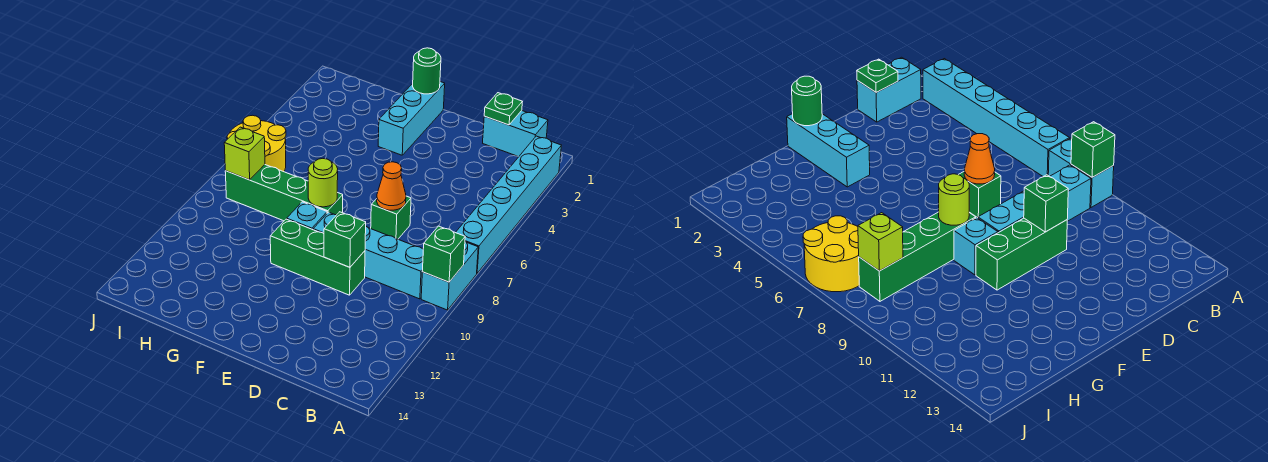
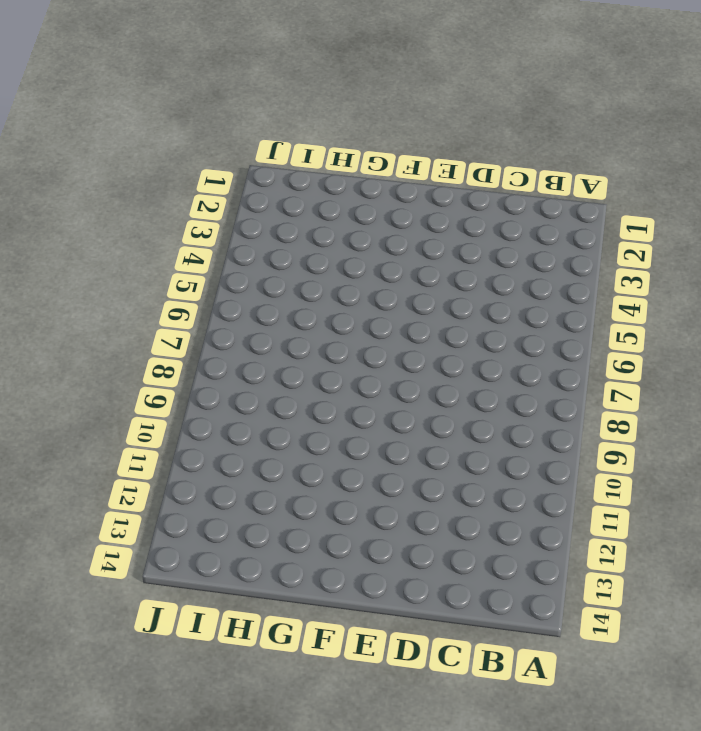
none -> cyan brick A2:A7 level 1
none -> cyan brick A8:A9 level 1
none -> cyan brick B1:C1 level 1

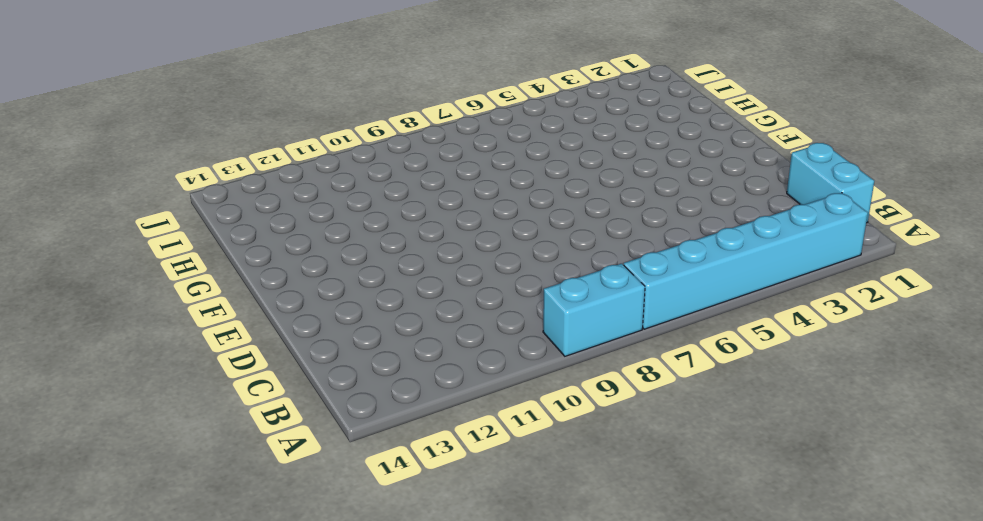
none -> cyan brick B9:E9 level 1
none -> green brick D7 level 1
none -> green brick D10:F10 level 1

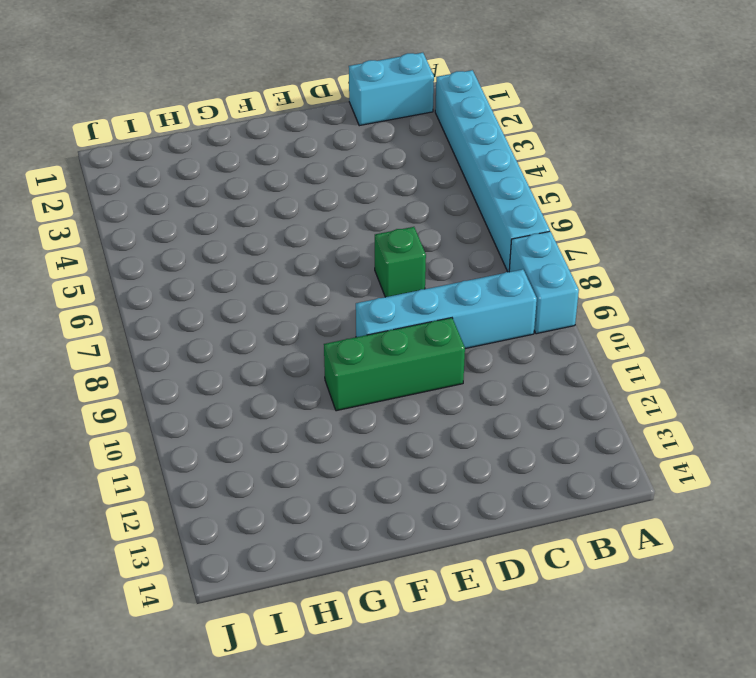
none -> cyan brick F1:F3 level 1
none -> green brick F8:I8 level 1
none -> cyan brick F9 level 1

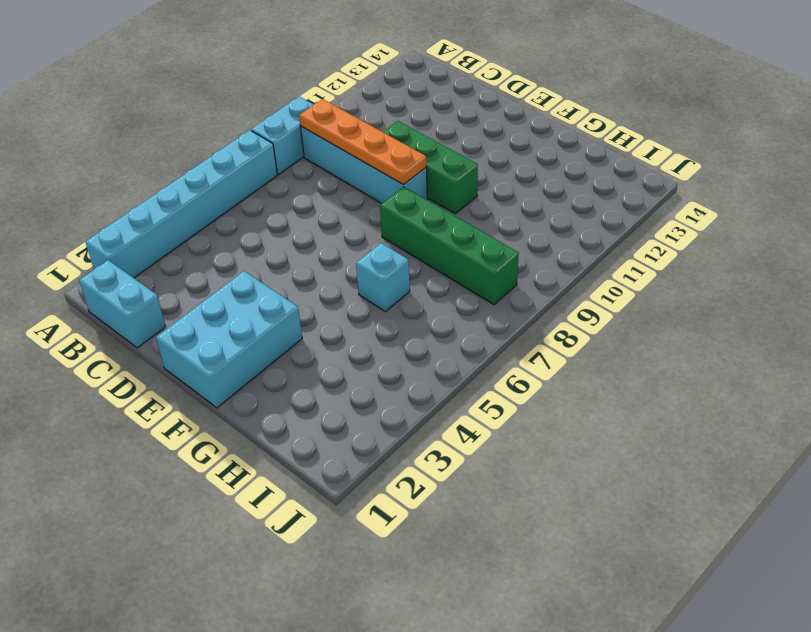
orange plate B9:E9 level 2 -> none
cyan brick E1:F3 level 1 -> cyan brick F1:F3 level 1
cyan brick G6 level 1 -> cyan brick F9 level 1
none -> green brick D7 level 1
none -> yellow round brick I6:J7 level 1
none -> green brick A9 level 2

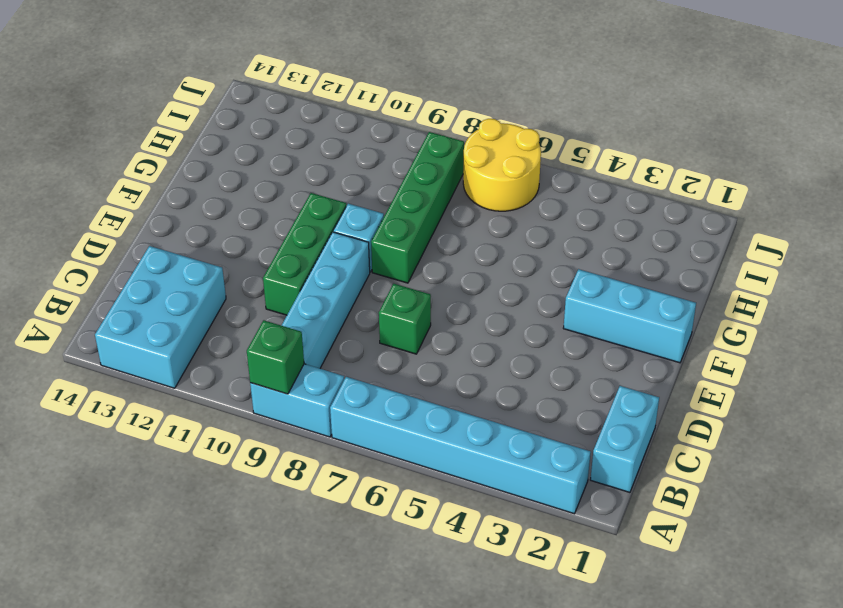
cyan brick A12:C13 level 1 -> none
none -> green plate C1 level 2
none -> orange cone D7 level 2
none -> green brick D10 level 2

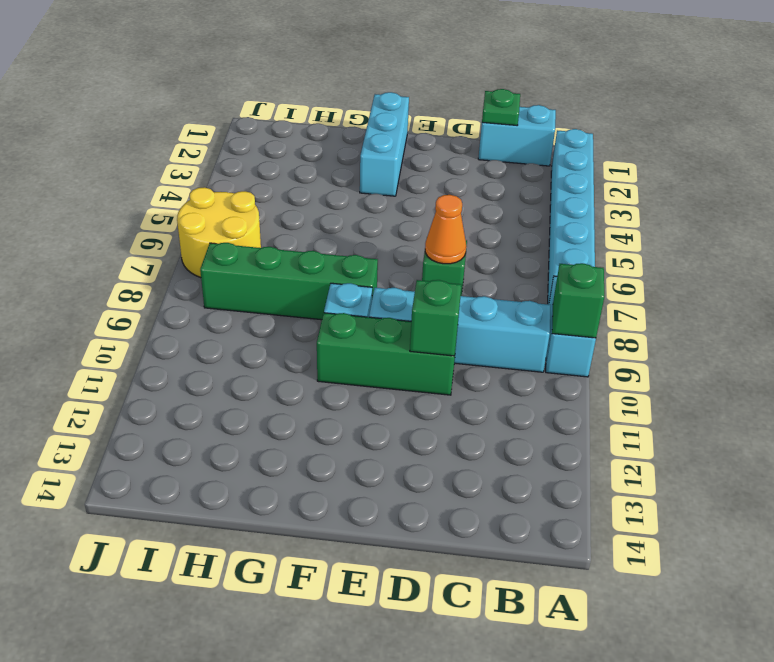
none -> green round brick F1 level 2
none -> lime round brick F8 level 2
none -> lime brick I8 level 2

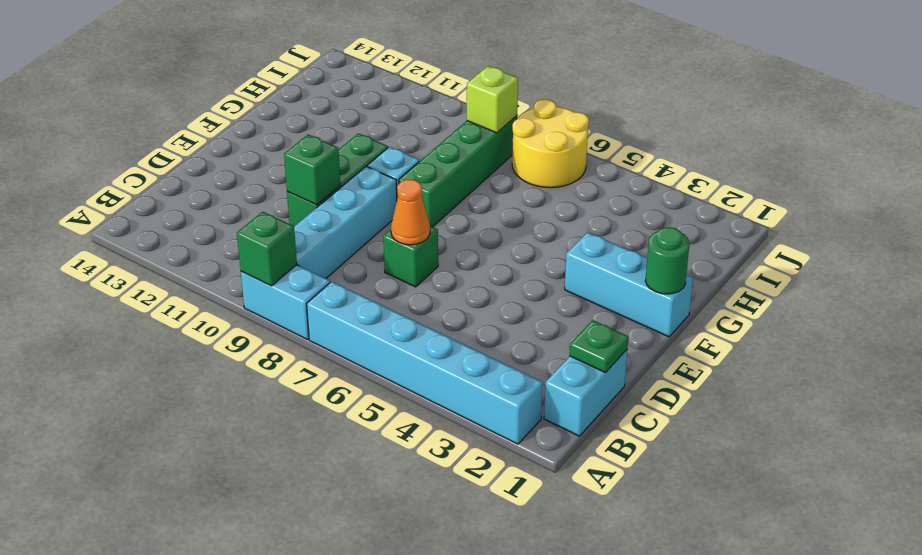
none -> lime round brick F8 level 2

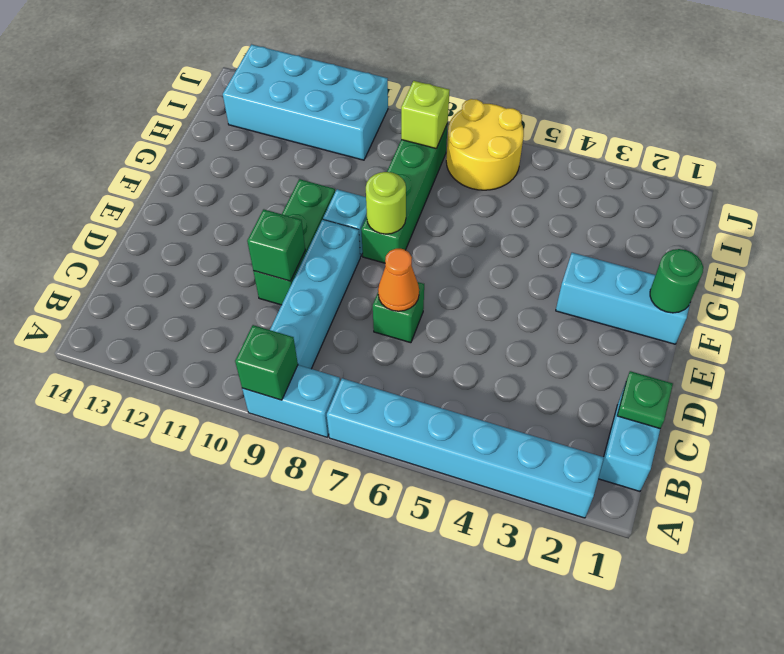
cyan brick I10:J13 level 1 -> none

